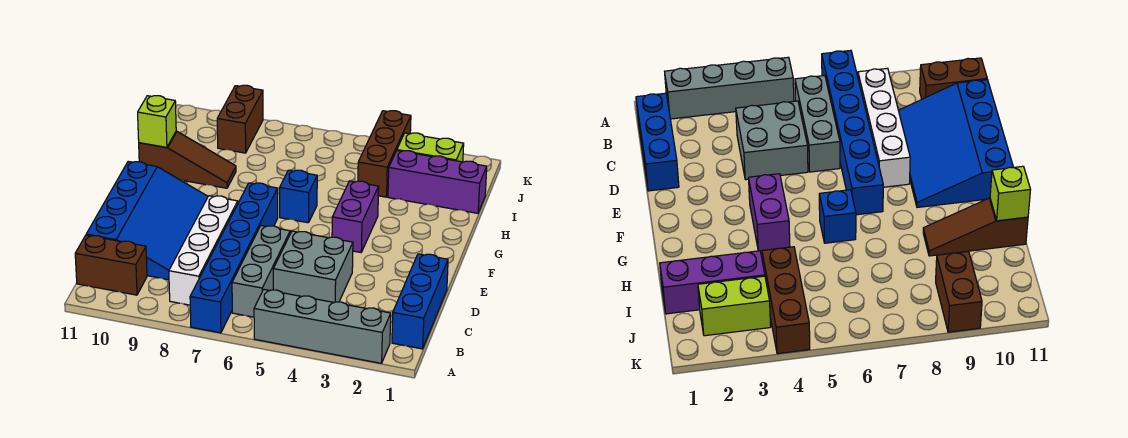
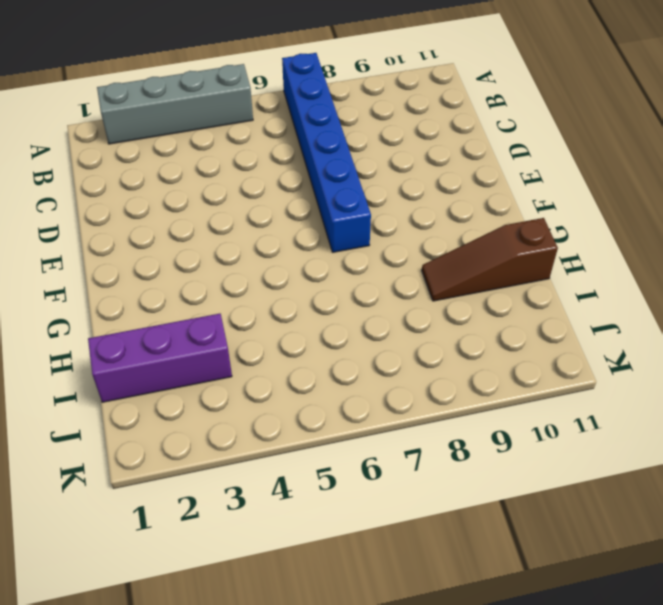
none -> blue brick B1:D1 level 1
none -> grey brick B6:D6 level 1
none -> white brick B8:E8 level 1

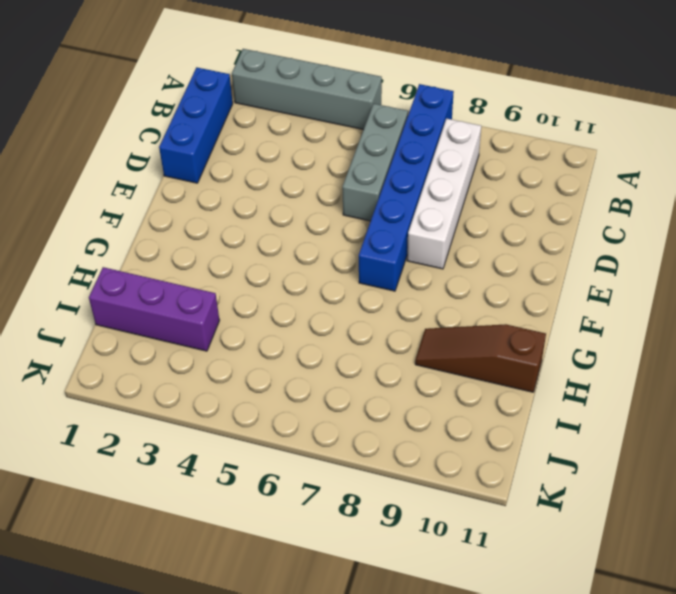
none -> brown brick B10:B11 level 1
none -> grey brick C4:D5 level 1
none -> blue slope C9:F11 level 1 top 11

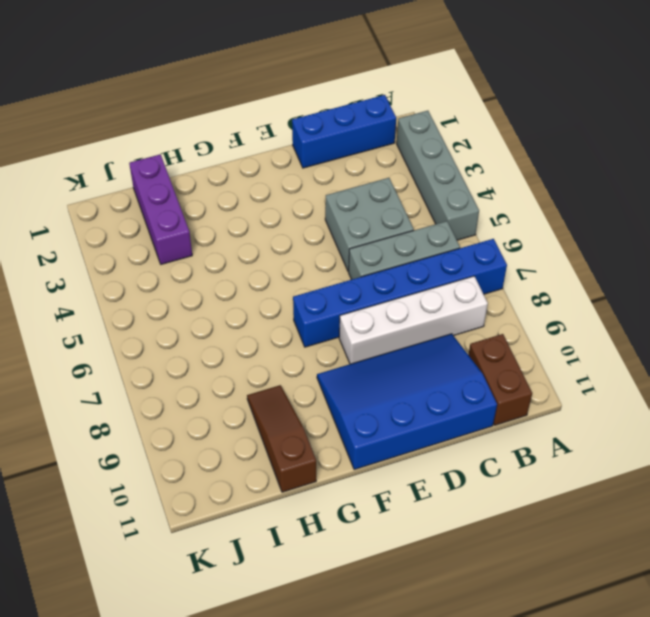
none -> purple brick F4:G4 level 1
none -> blue brick G6 level 1
none -> brown brick I4:K4 level 1

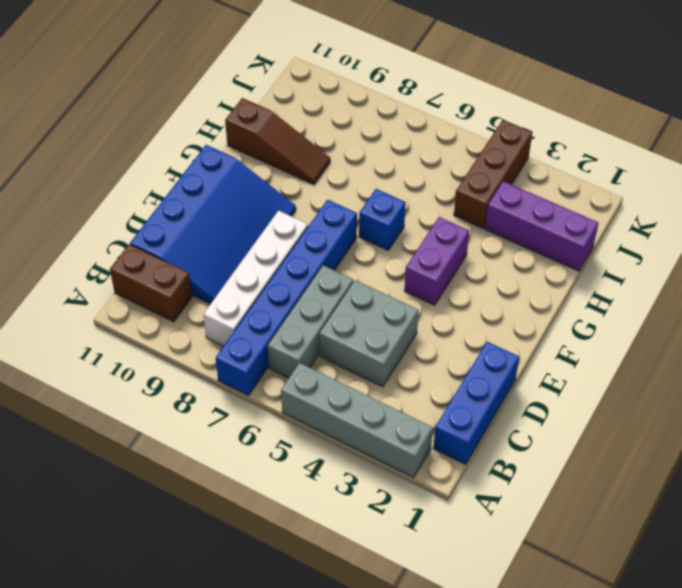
none -> lime brick J2:J3 level 1
none -> brown brick J9:K9 level 1
none -> lime brick H11 level 2

